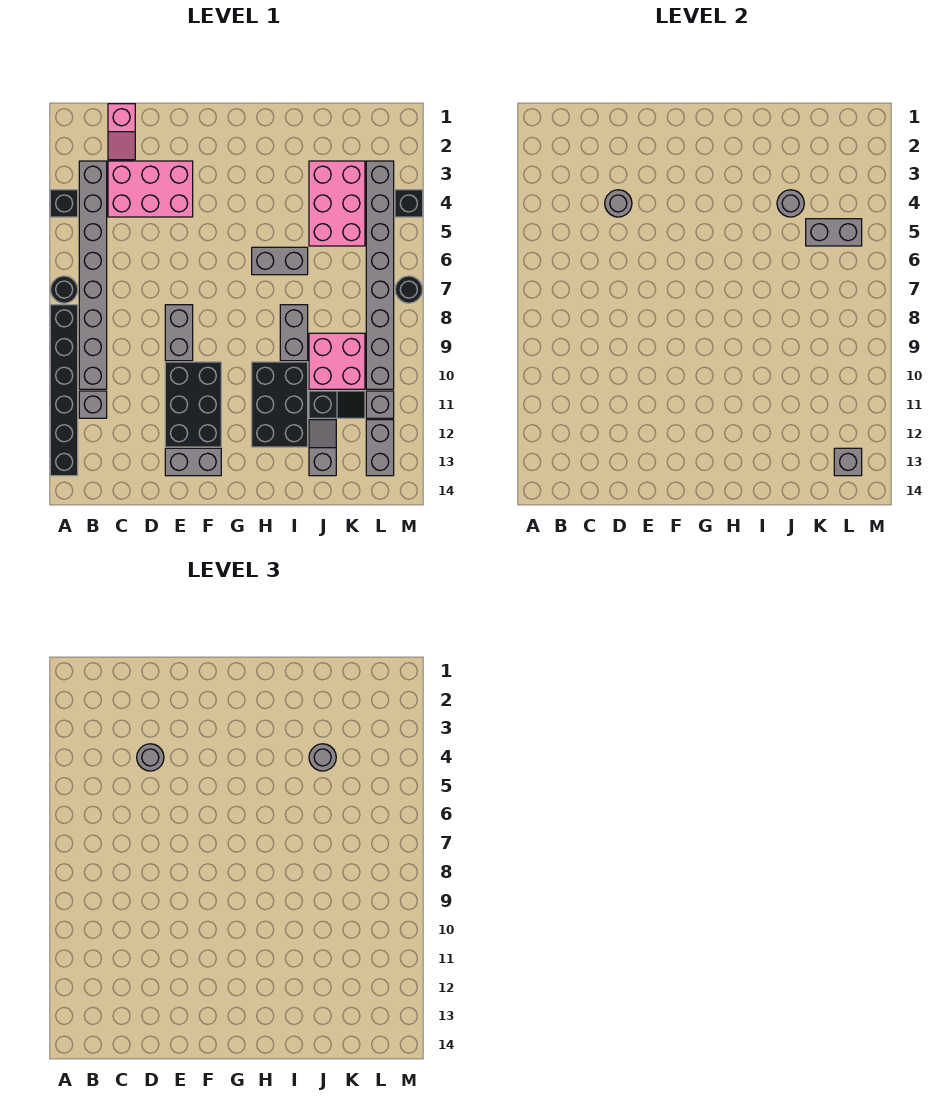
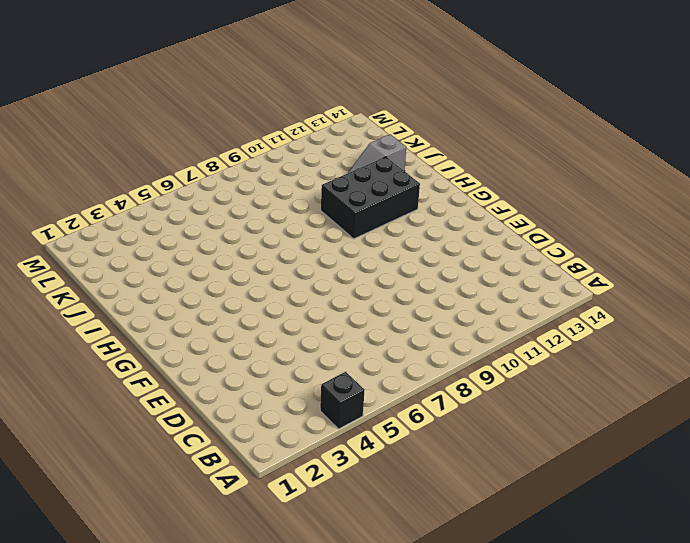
none -> black round brick A7 level 1
none -> black brick A8:A13 level 1
none -> grey brick B3:B10 level 1

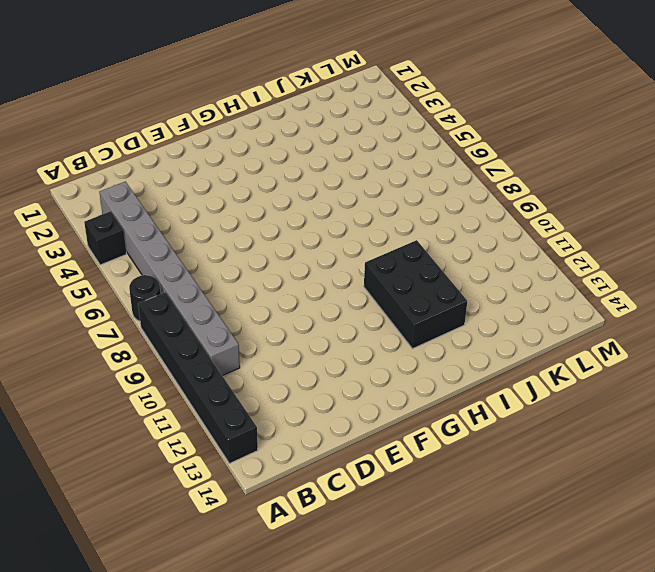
none -> grey brick B11 level 1
none -> pink slope C1:C2 level 1 top 1
none -> pink brick C3:E4 level 1

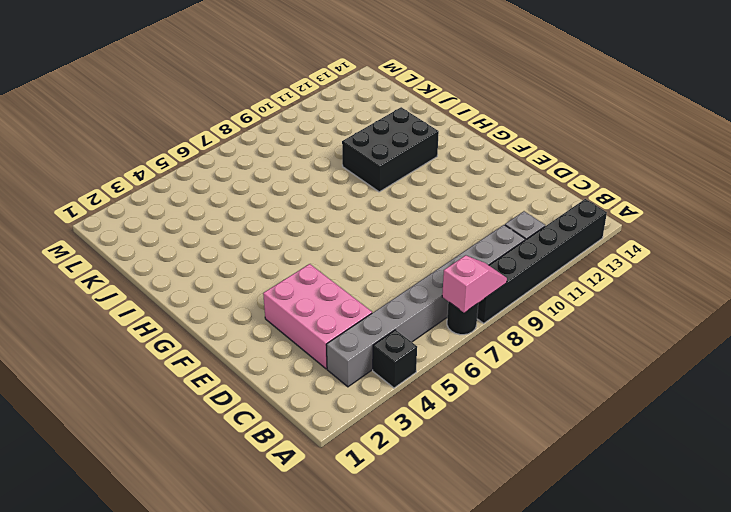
pink slope A7:A8 level 2 top 7 -> pink slope C1:C2 level 1 top 1
none -> grey brick E8:E9 level 1
none -> black brick E10:F12 level 1
none -> grey brick E13:F13 level 1

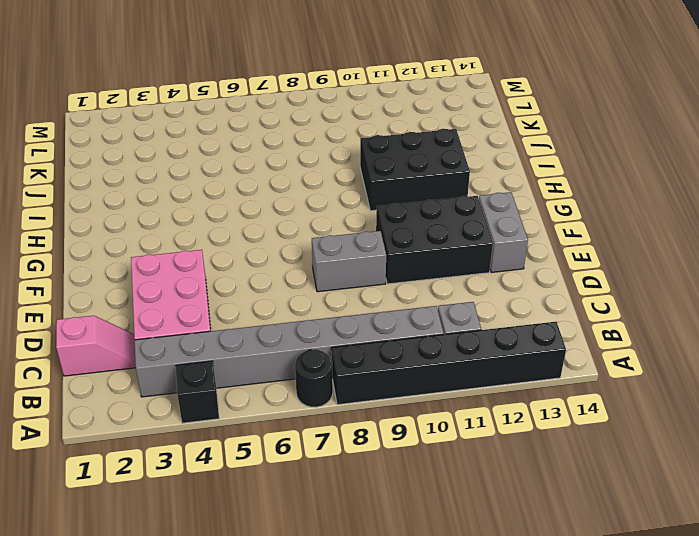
none -> grey brick H6:I6 level 1
none -> grey brick I8:I9 level 1
none -> pink brick J3:K5 level 1

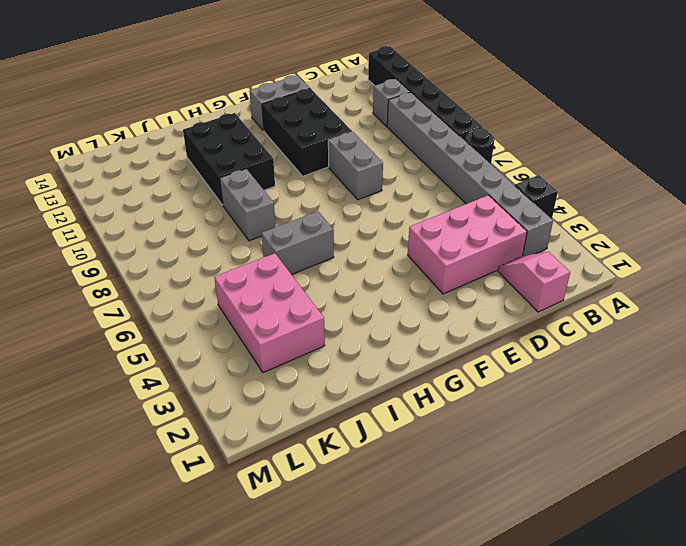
none -> pink brick J9:K10 level 1
none -> black slope J11:K11 level 1 top J
none -> grey slope J12:J13 level 1 top 13

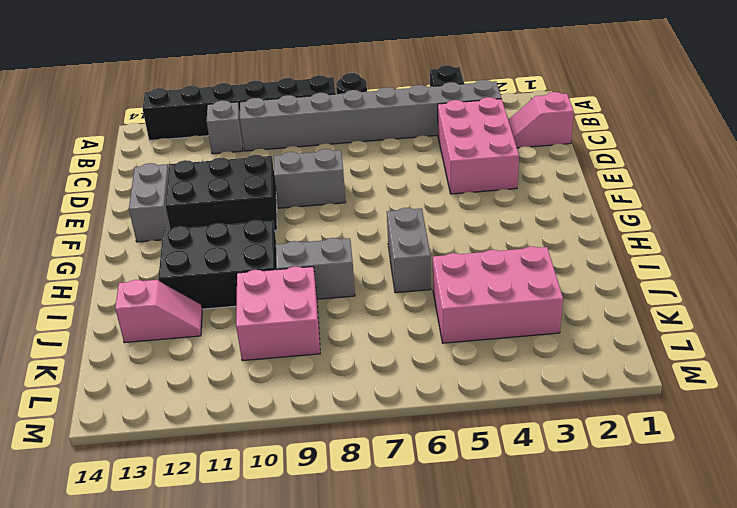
pink slope J12:J13 level 1 top 13 -> grey slope J12:J13 level 1 top 13
none -> black slope J11:K11 level 1 top J
none -> grey brick L3:L10 level 1
none -> grey brick L11 level 1

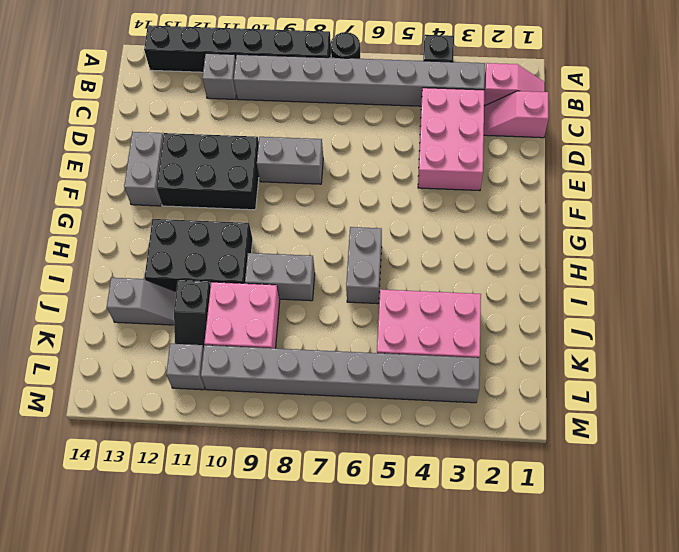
pink slope B1:B2 level 1 top 2 -> none
none -> grey brick L12:L13 level 1
none -> black brick M4 level 1
none -> black round brick M7 level 1

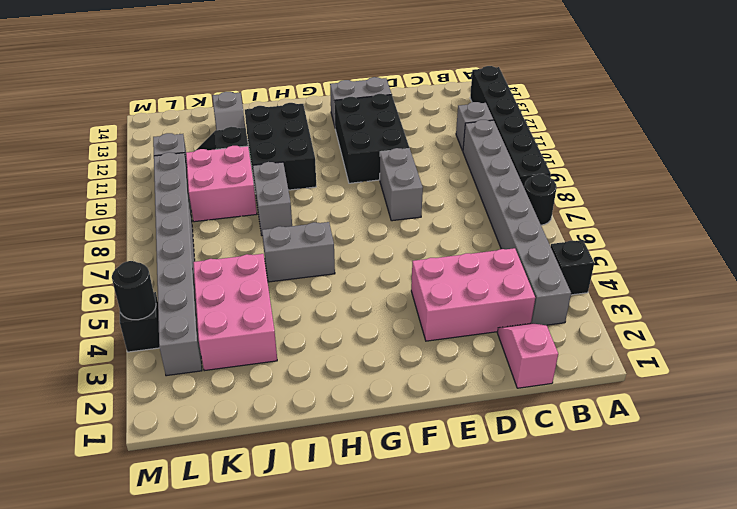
black round brick M4 level 2 -> black round brick M7 level 1
none -> grey brick L12:L13 level 1
none -> grey round brick D4 level 2
none -> grey round brick J4 level 2

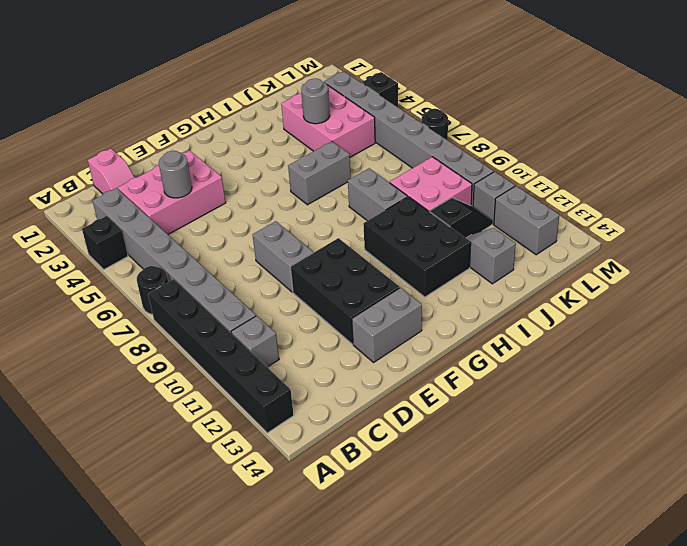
none -> grey brick K5:L5 level 2
none -> grey brick L13 level 2
none -> grey round brick D4 level 3

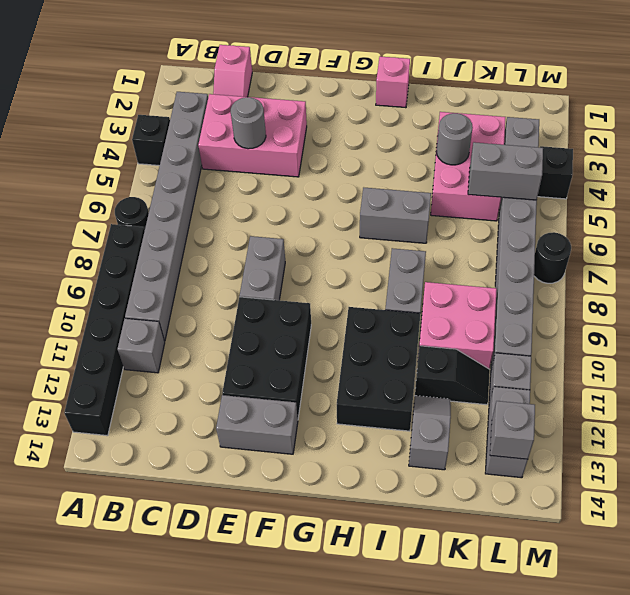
pink brick H1 level 1 -> none
none -> grey round brick D4 level 3
none -> grey round brick J4 level 3

